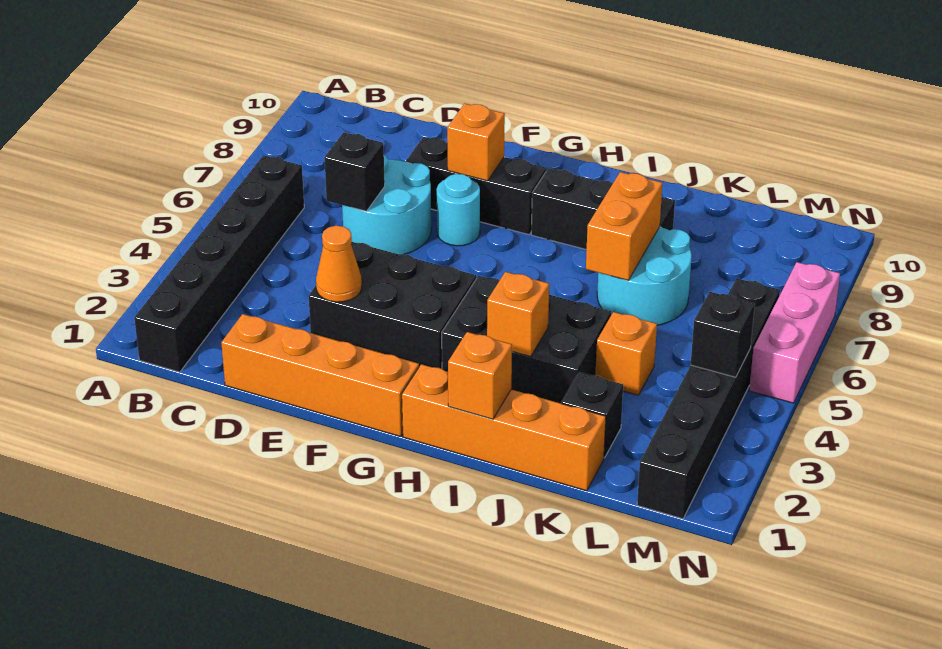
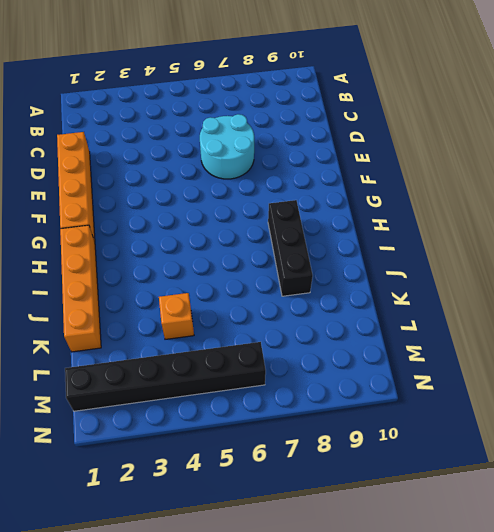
none -> black brick B1:B6 level 1
none -> black brick E3:G4 level 1
none -> black brick E8:G8 level 1

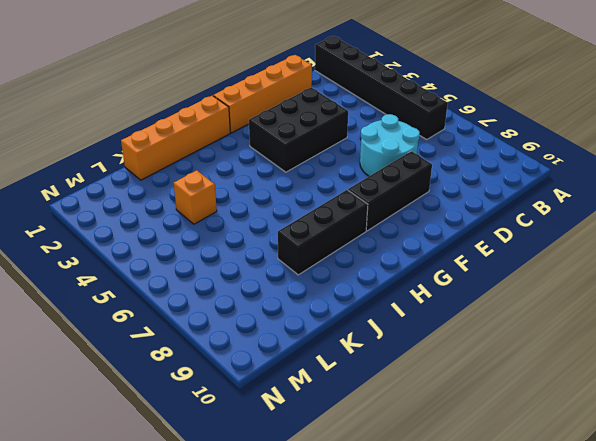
none -> cyan round brick F7 level 1
none -> black brick H3:J4 level 1
none -> cyan round brick J6:K7 level 1

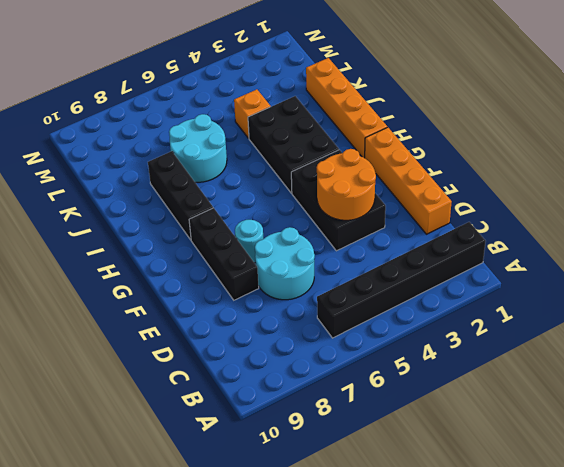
orange round brick E3:F4 level 2 -> orange cone E3 level 2
none -> black brick K2 level 1
none -> black brick M1:M6 level 1
none -> pink brick N5:N7 level 1

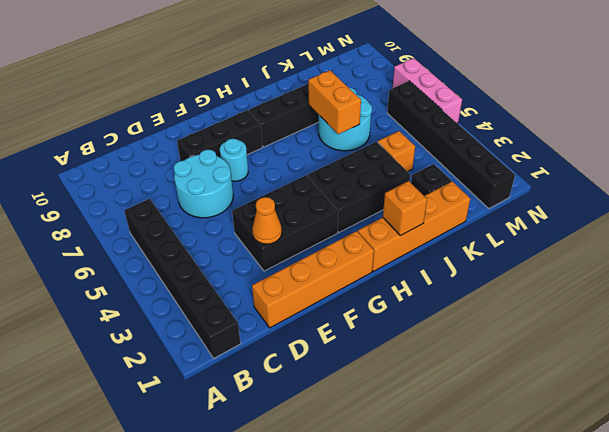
none -> black brick D6 level 2
none -> orange brick F8 level 2
none -> orange brick I3 level 2

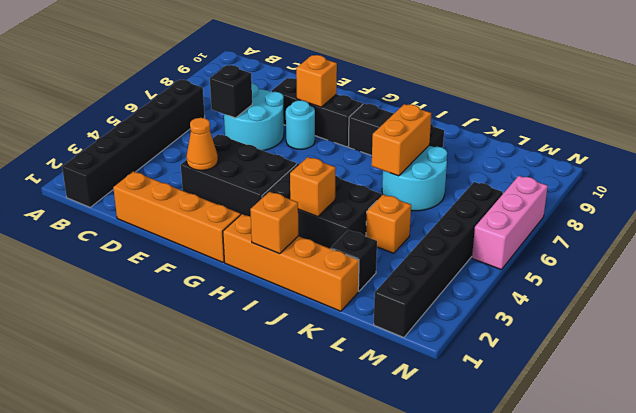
none -> black brick M4 level 2

